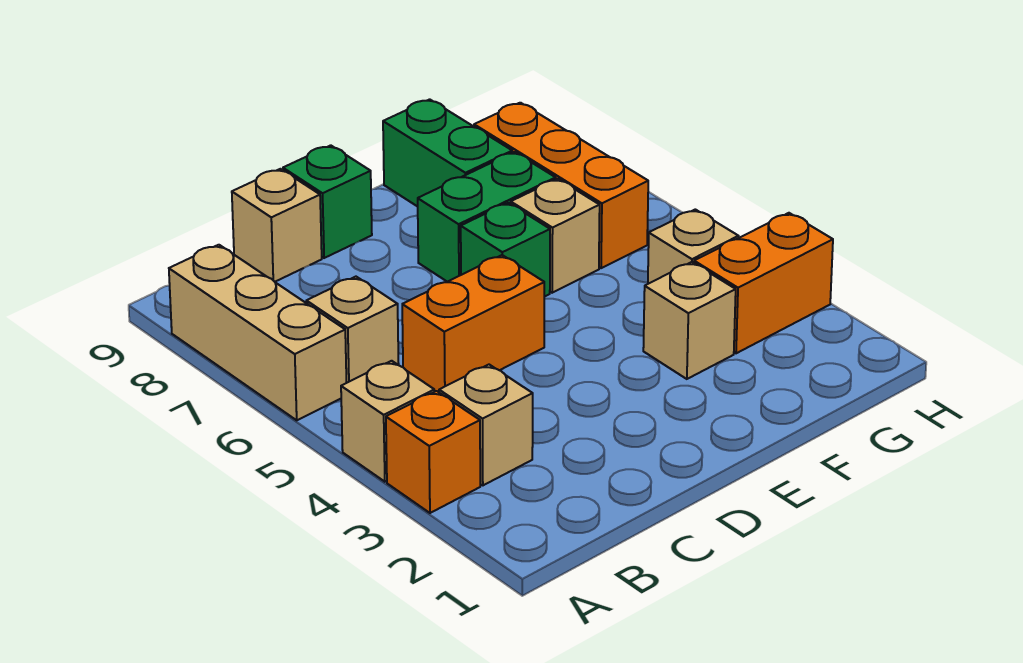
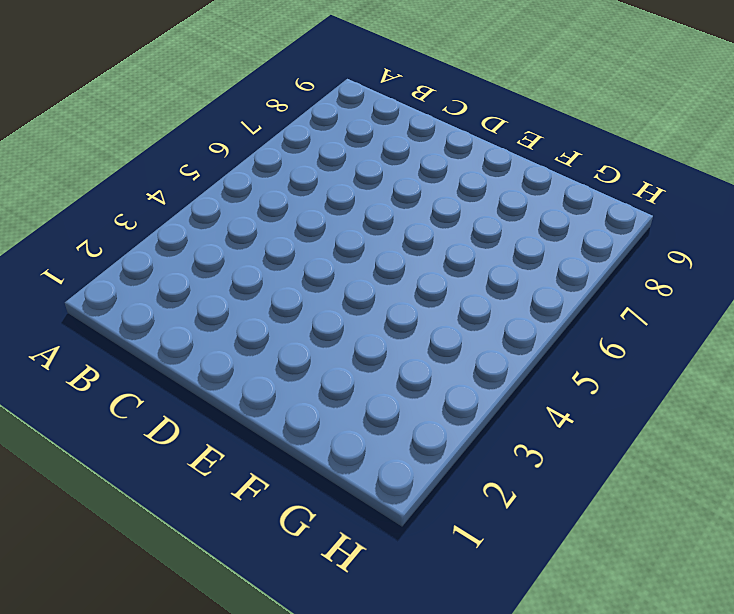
none -> orange brick A3 level 1
none -> tan brick A4 level 1
none -> tan brick A6:A8 level 1

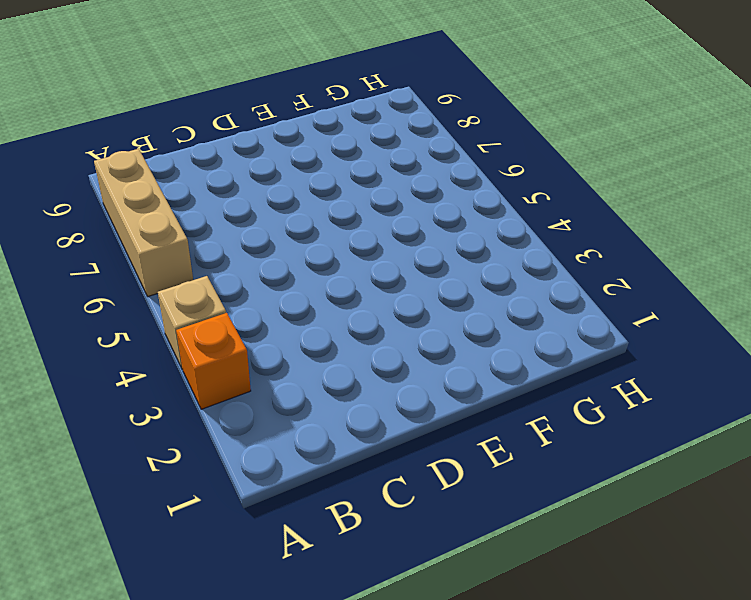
none -> tan brick B3 level 1
none -> tan brick B6 level 1
none -> orange brick C5:D5 level 1

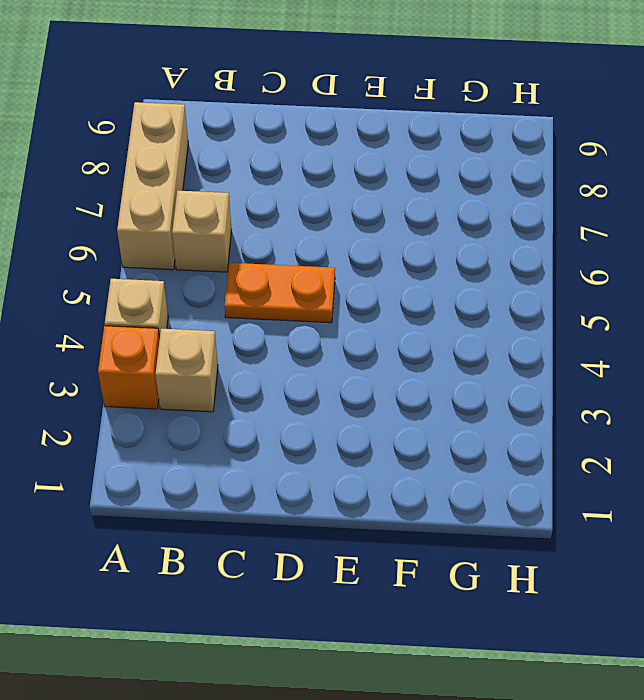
orange plate C5:D5 level 1 -> orange brick C5:D5 level 1
none -> tan brick C9 level 1
none -> green brick D9 level 1
none -> green brick E6 level 1

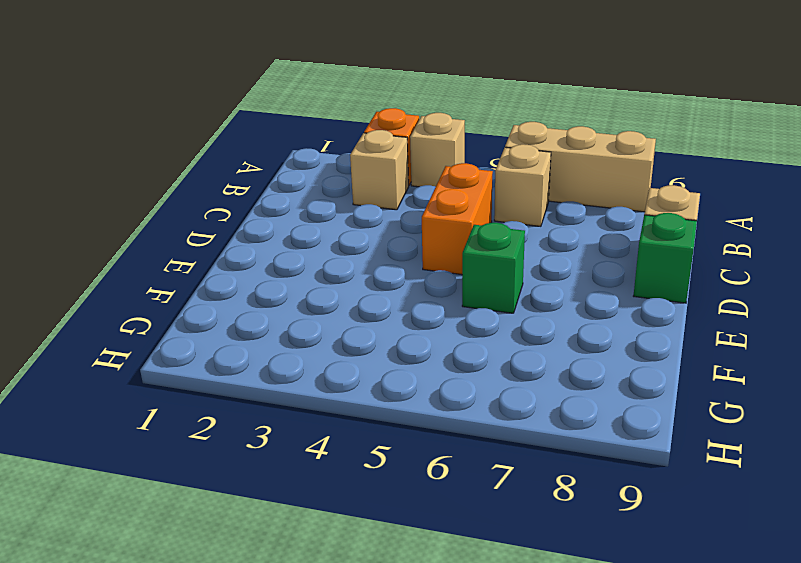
none -> green brick E7:F7 level 1
none -> tan brick F3 level 1
none -> tan brick F6 level 1

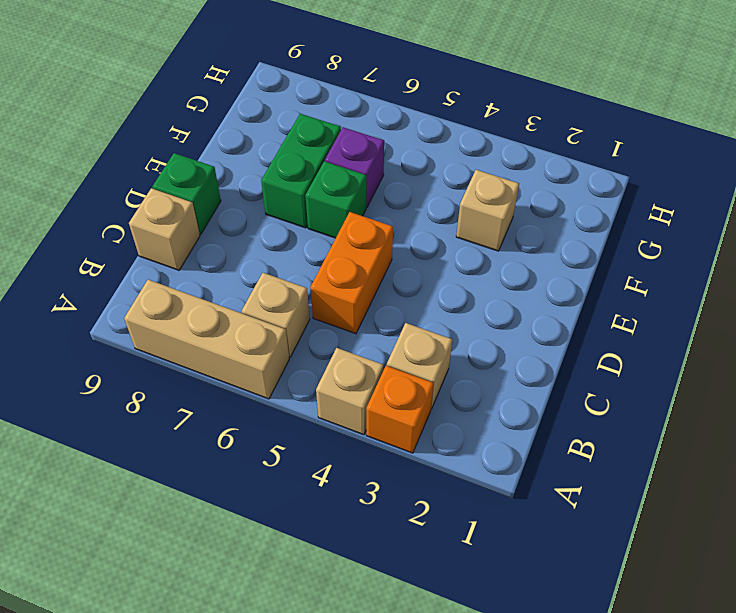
purple brick F6 level 1 -> tan brick F6 level 1
none -> green brick F8:F9 level 1
none -> orange brick G3:H3 level 1
none -> tan brick G4 level 1

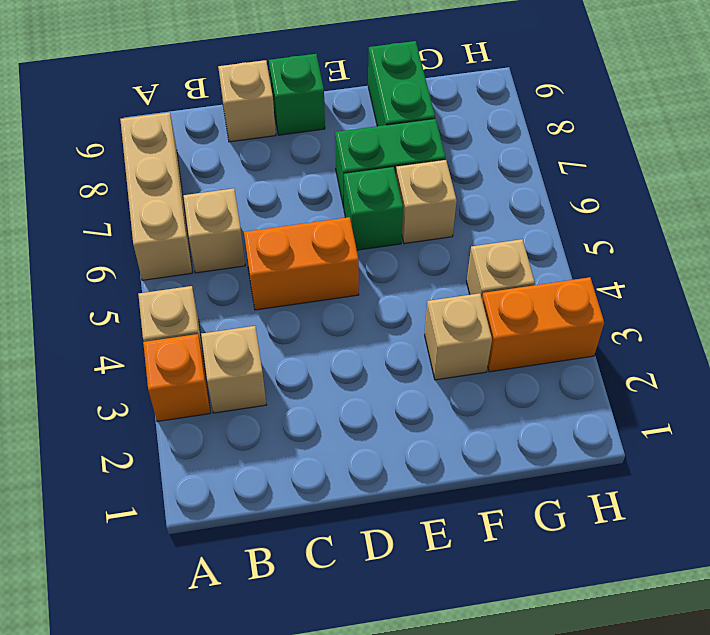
none -> orange brick G6:G8 level 1

